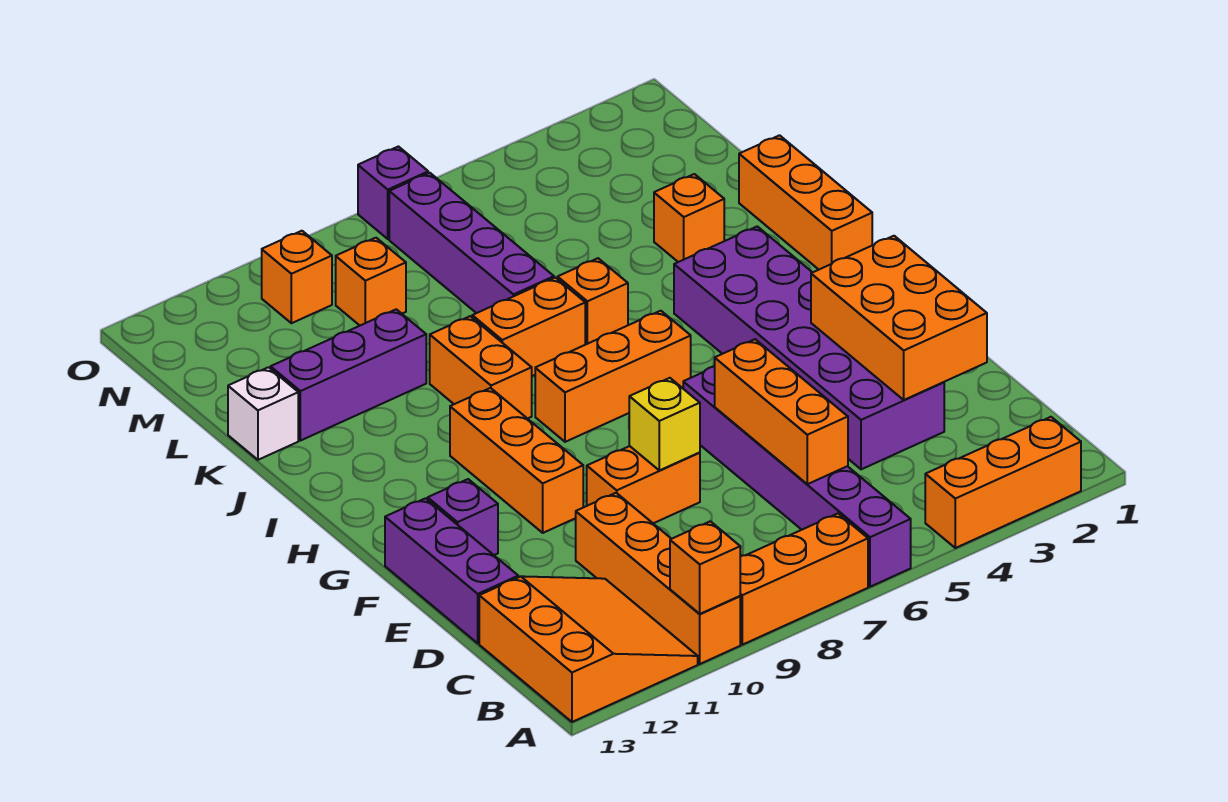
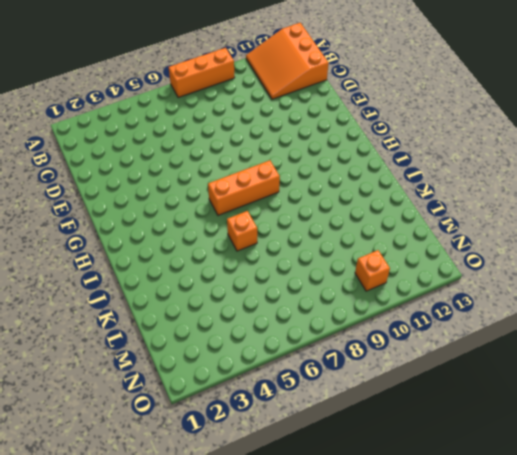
none -> orange brick A2:A4 level 1
none -> purple brick A6:F6 level 1
none -> orange brick A10:D10 level 1

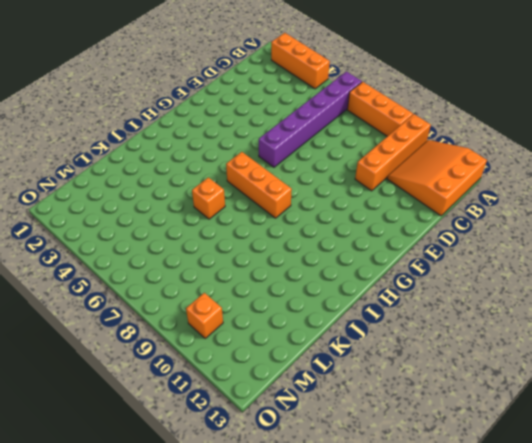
none -> purple brick D3:I4 level 1
none -> purple brick D13:F13 level 1
none -> orange brick E8:E9 level 1

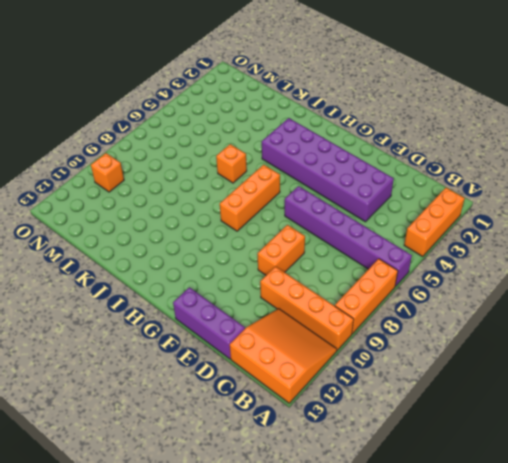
none -> orange brick F10:H10 level 1
none -> purple brick F12 level 1
none -> orange brick I1:K1 level 1

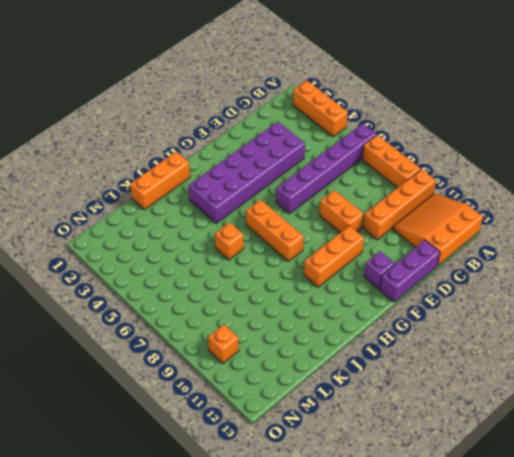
none -> orange brick I9:J9 level 1
none -> orange brick J7:J8 level 1
none -> orange brick K3 level 1

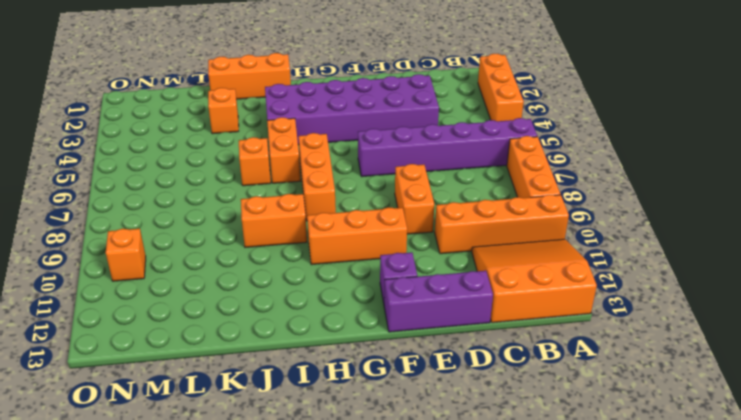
orange brick I5:I6 level 1 -> orange brick J7:J8 level 1
none -> purple brick K7:N7 level 1
none -> purple brick K10:K12 level 1
none -> white brick K13 level 1

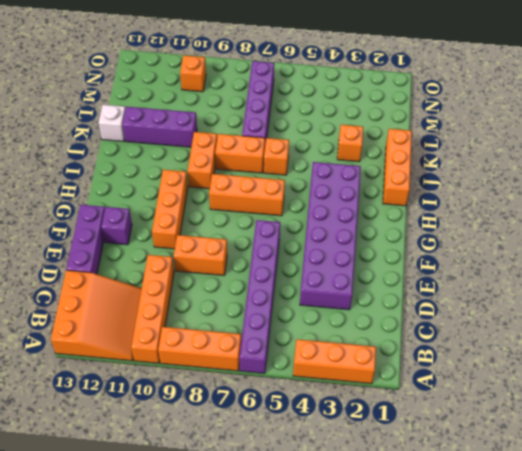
none -> orange brick M9 level 1
none -> purple brick O7 level 1
none -> orange brick A10 level 2

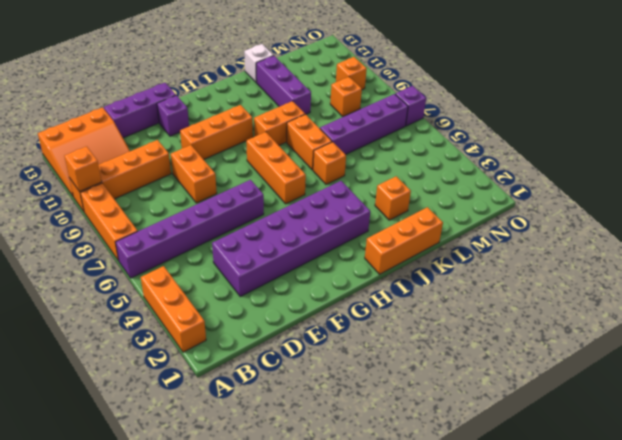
none -> orange brick C6:E6 level 2
none -> orange brick D2:F3 level 2
none -> yellow brick E8 level 2

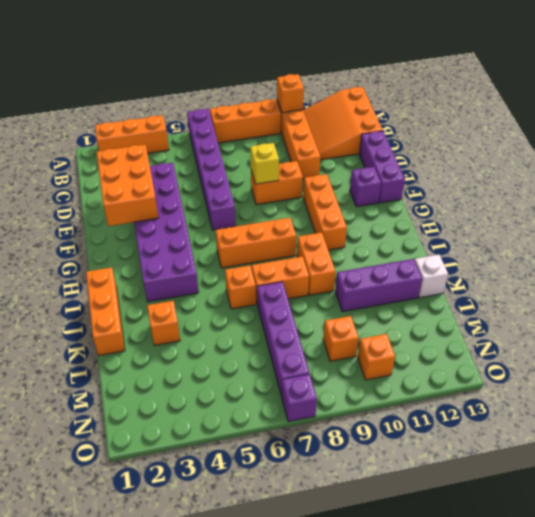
none -> orange brick C6:E6 level 2

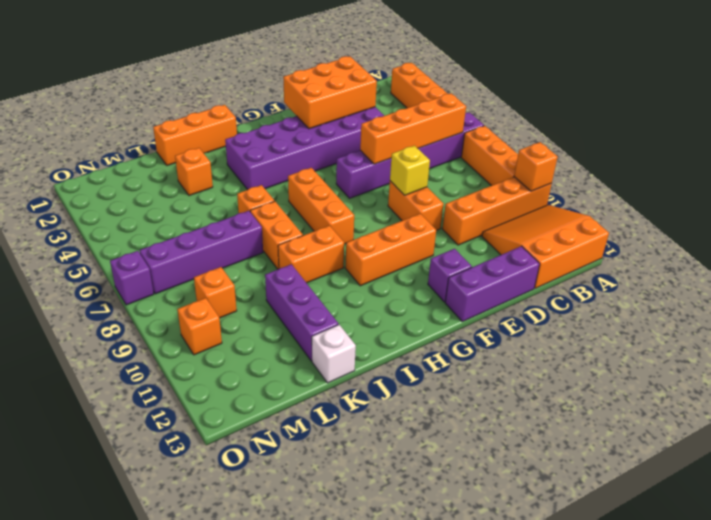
orange brick B6:E6 level 2 -> orange brick C6:E6 level 2

